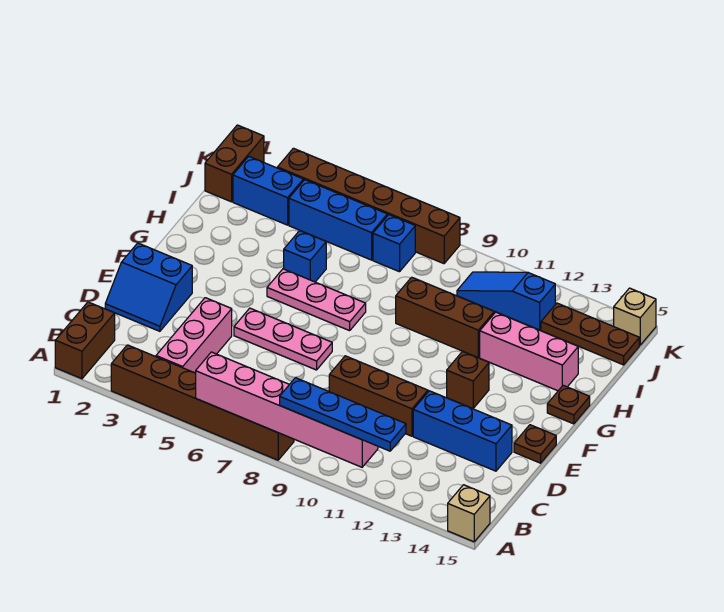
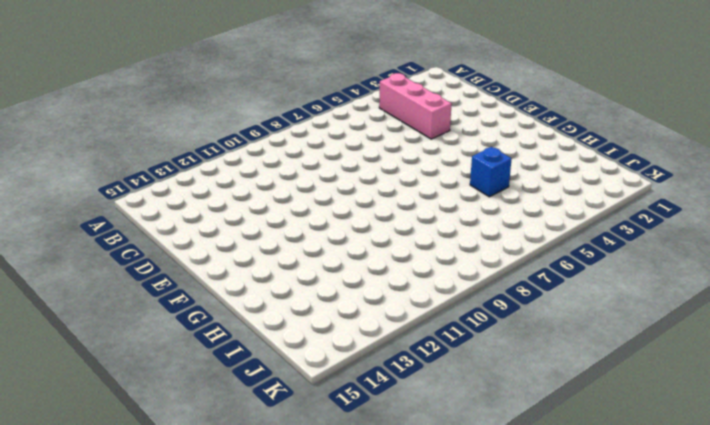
none -> brown brick A1:B1 level 1
none -> brown brick A3:A8 level 1
none -> tan brick A15 level 1

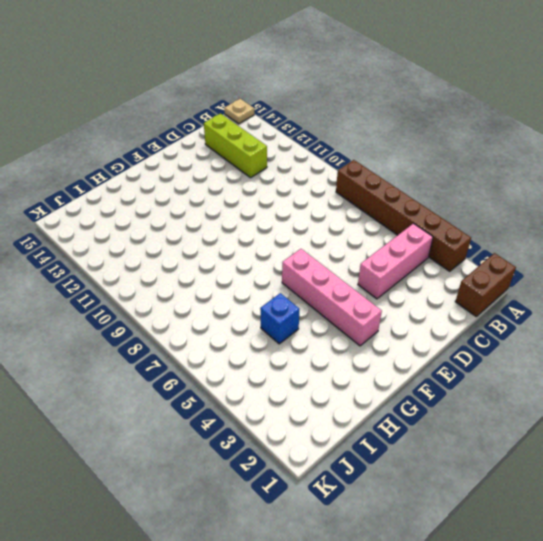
tan plate A15 level 1 -> tan brick A15 level 1
lime brick C12:C14 level 1 -> none
pink brick F3:F6 level 1 -> none
none -> blue slope D1:E2 level 1 top E
none -> brown brick D9:D11 level 1
none -> blue brick D12:D14 level 1

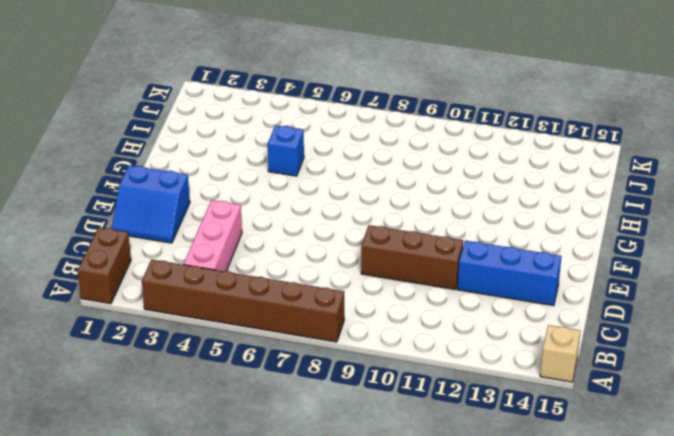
none -> pink plate E5:E7 level 1
none -> brown plate E15 level 1
none -> brown brick F12 level 1

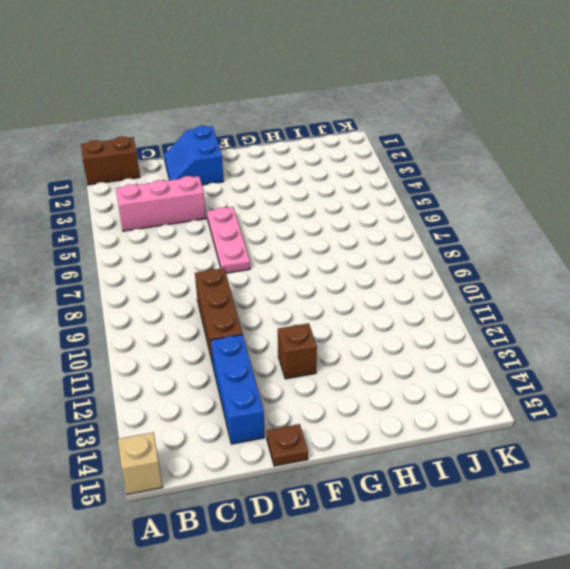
none -> brown brick A3:A8 level 1
none -> pink plate G5:G7 level 1
none -> brown plate G15 level 1

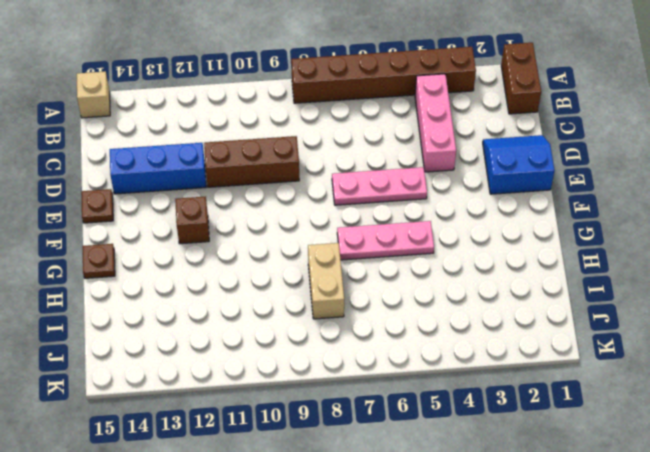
tan brick H8:I8 level 1 -> none
none -> blue brick H5 level 1
none -> brown brick H9:H11 level 1
none -> pink brick H12:H14 level 1

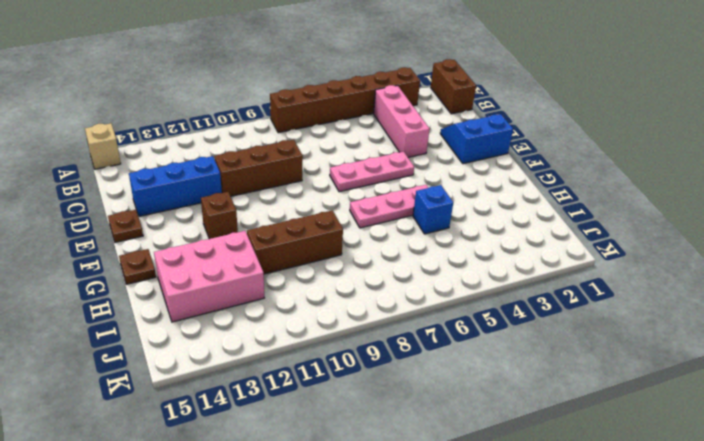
pink brick H12:I14 level 1 -> pink brick H12:H14 level 1
none -> brown brick J1:K1 level 1
none -> blue brick J2:J3 level 1
none -> blue brick J4:J6 level 1

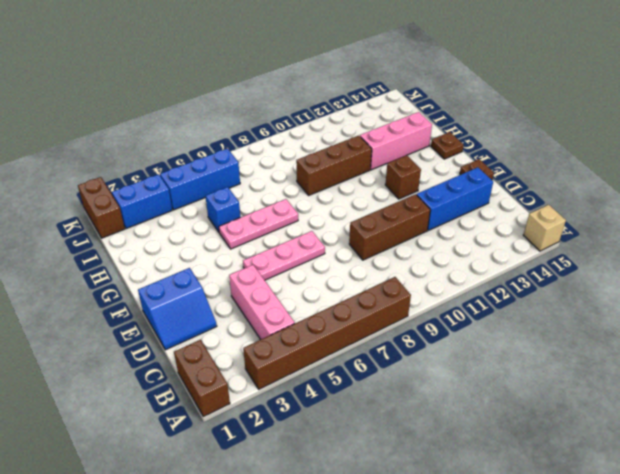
none -> blue brick J7 level 1
none -> blue slope J10:J12 level 1 top 12
none -> brown plate J13:J15 level 1

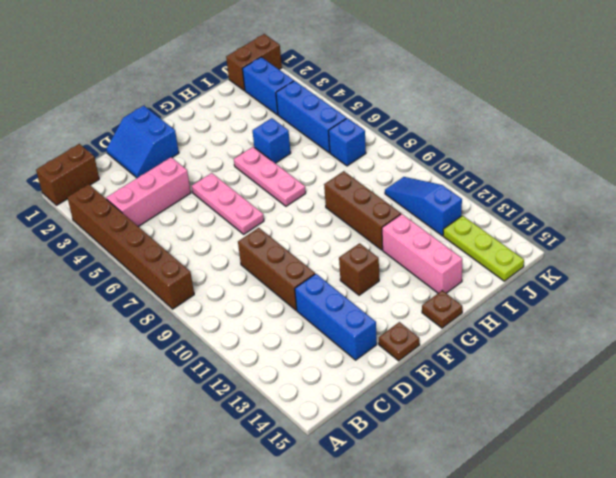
lime plate J13:J15 level 1 -> brown plate J13:J15 level 1
none -> tan brick A15 level 1
none -> brown brick K3:K8 level 1
none -> tan brick K15 level 1

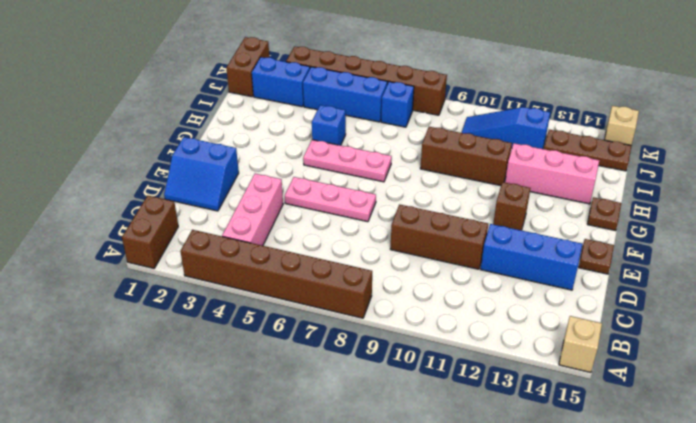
none -> pink brick A6:A11 level 2
none -> blue plate A9:A12 level 3

